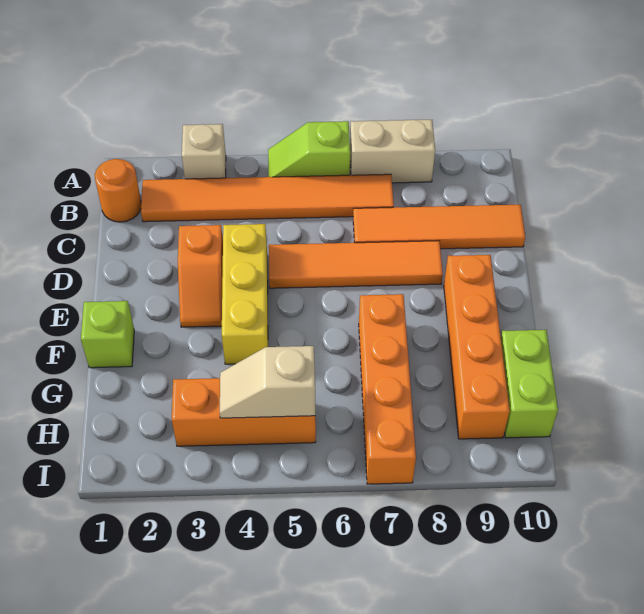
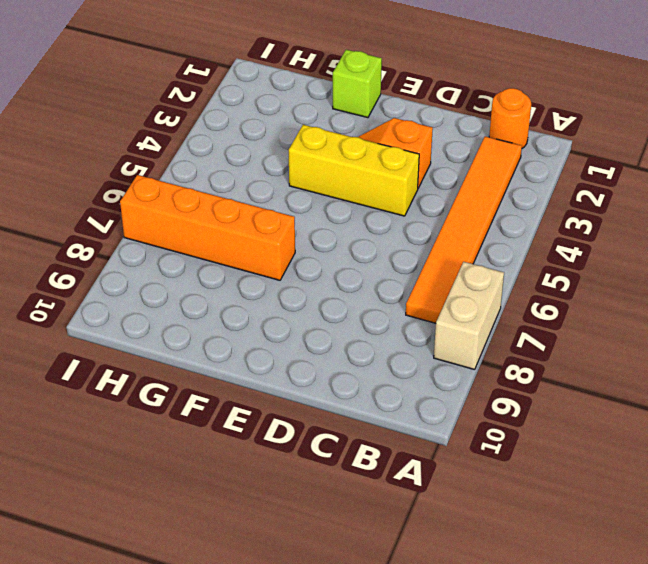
none -> tan brick A3 level 1
none -> lime slope A5:A6 level 1 top 6
none -> orange tile C7:C10 level 1

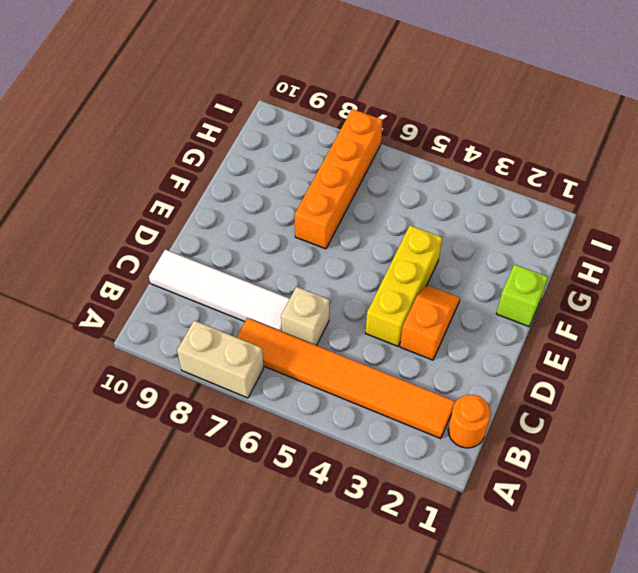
tan brick C6 level 1 -> tan brick A3 level 1
white tile C7:C10 level 1 -> orange tile C7:C10 level 1
none -> lime slope A5:A6 level 1 top 6
none -> orange tile D5:D8 level 1
none -> orange brick E9:H9 level 1

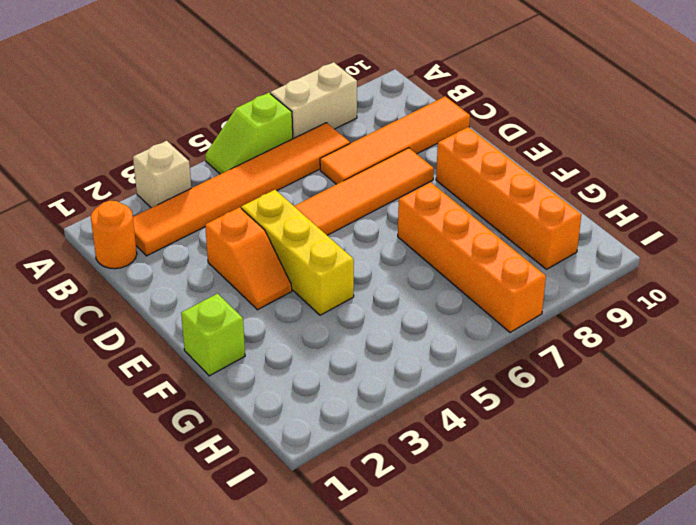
none -> lime brick G10:H10 level 1
none -> orange brick H3:H5 level 1
none -> tan slope H4:H5 level 2 top 5

